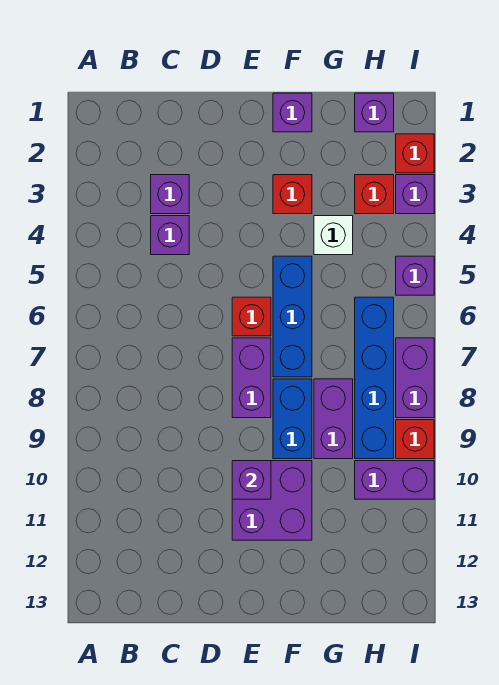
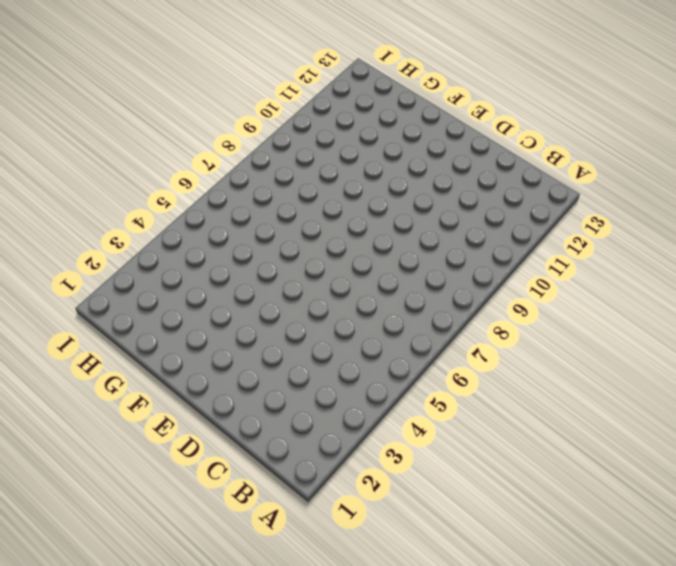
none -> purple brick C3 level 1
none -> purple brick C4 level 1
none -> red brick E6 level 1

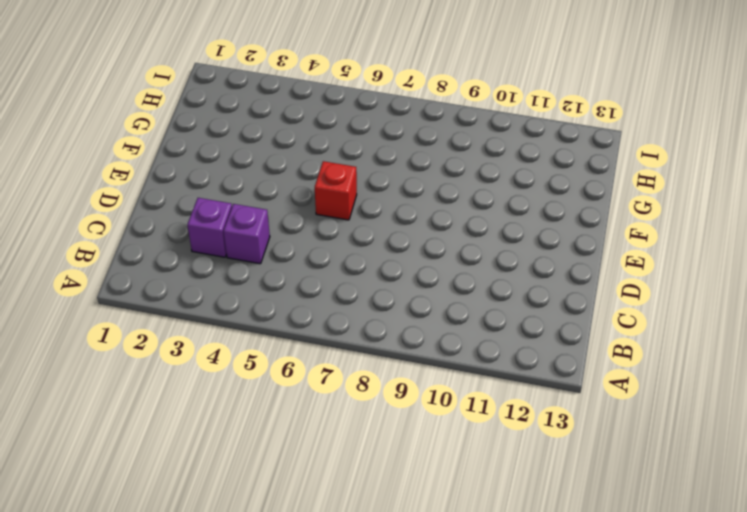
none -> purple brick E7:E8 level 1
none -> purple brick E10:F11 level 1
none -> purple brick F1 level 1

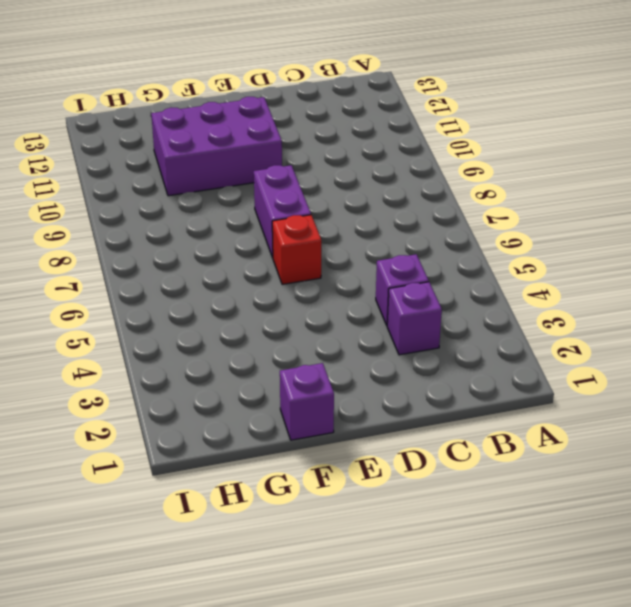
purple brick E10:G11 level 1 -> purple brick E10:F11 level 1
none -> red brick F3 level 1
none -> blue brick F5:F7 level 1
none -> blue brick F8:F9 level 1

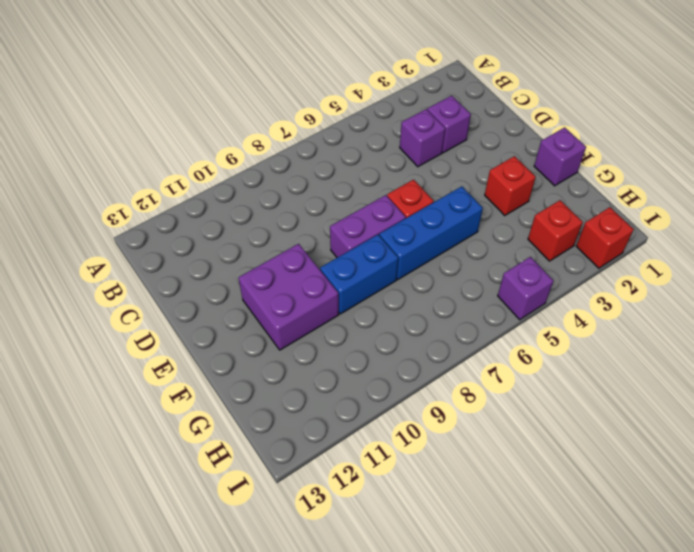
none -> white brick G4 level 1
none -> purple brick G8:G9 level 1
none -> purple brick H1 level 1

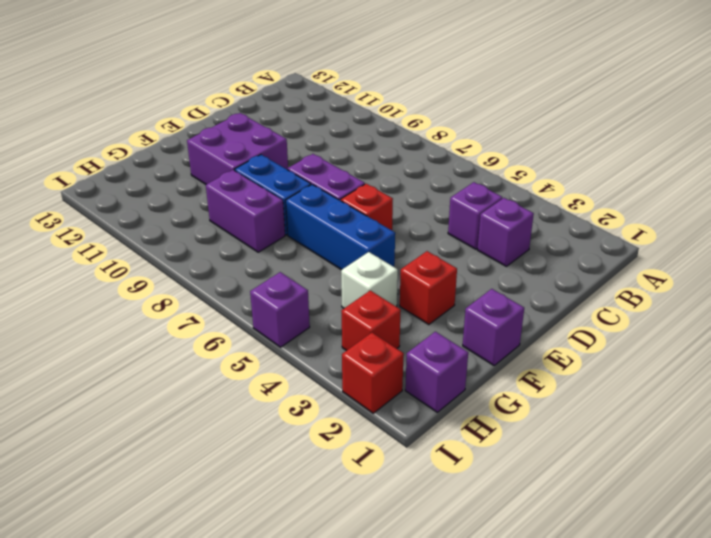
none -> blue brick H6:H9 level 1
none -> purple brick H10:I10 level 1
none -> purple brick I3 level 1

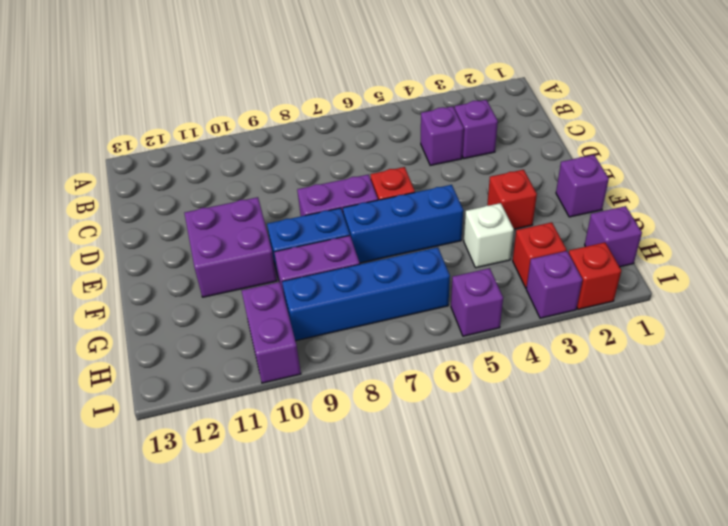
none -> purple brick I7:I8 level 1
none -> red brick I9 level 1
none -> purple brick E10 level 2

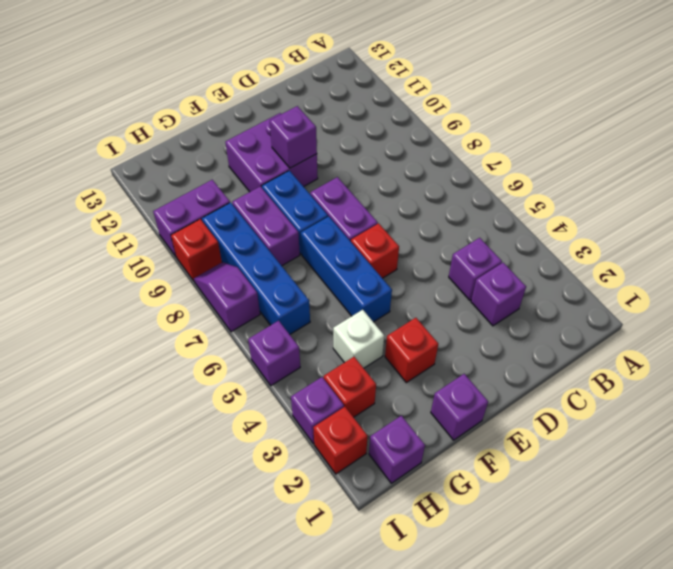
purple slope I7:I8 level 1 top 7 -> purple brick I7:I8 level 1

